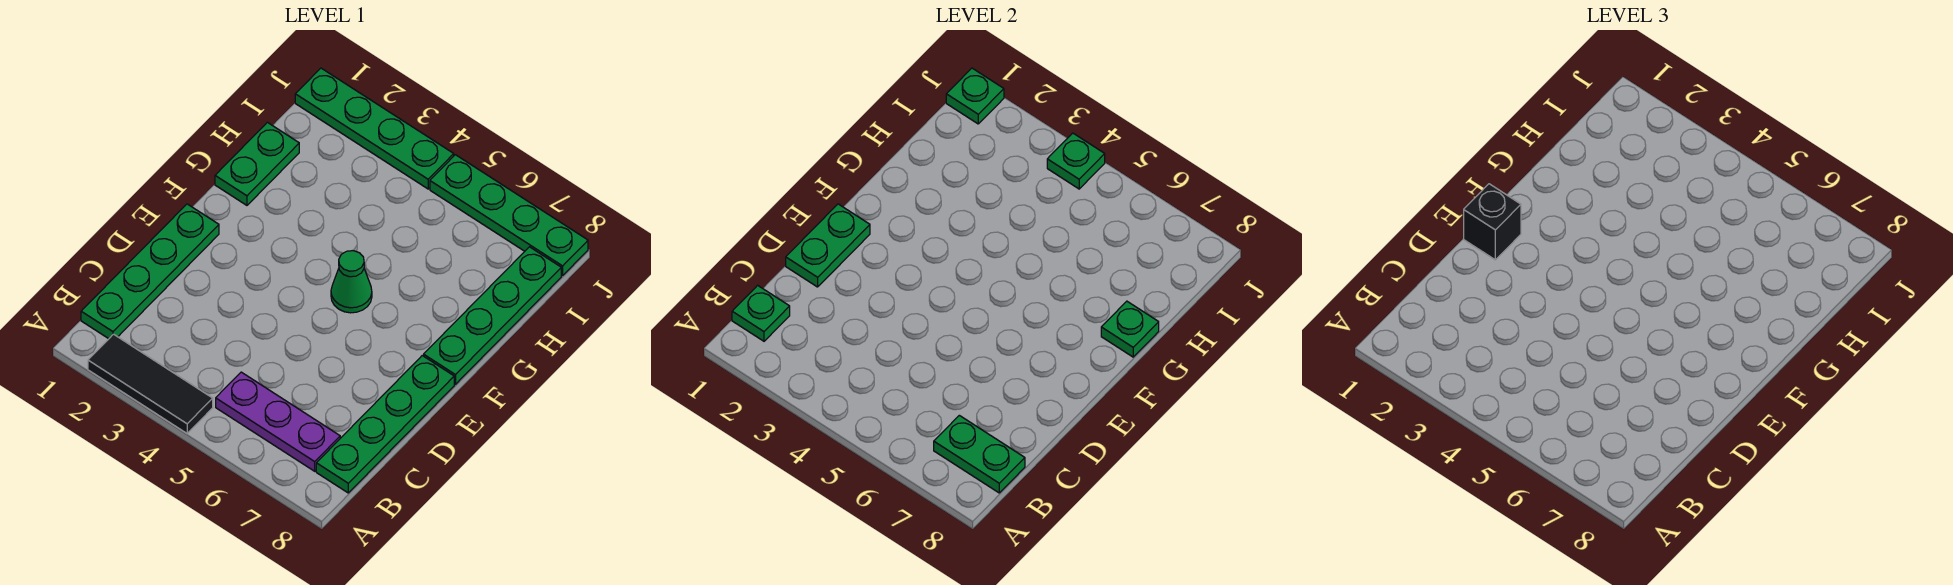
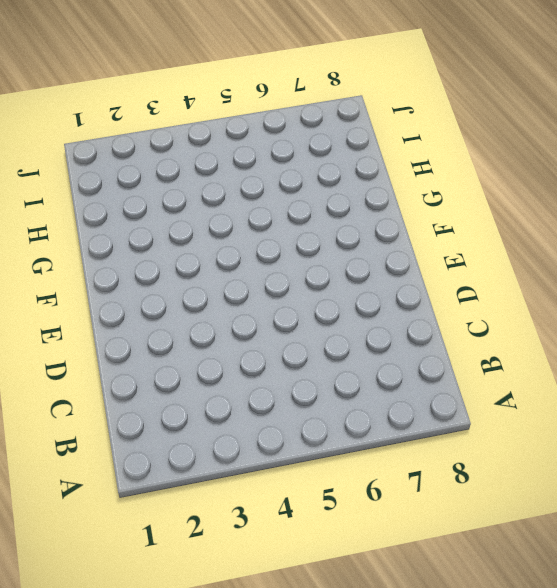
none -> black tile A2:A4 level 1
none -> green plate B1:E1 level 1
none -> purple plate B5:B7 level 1

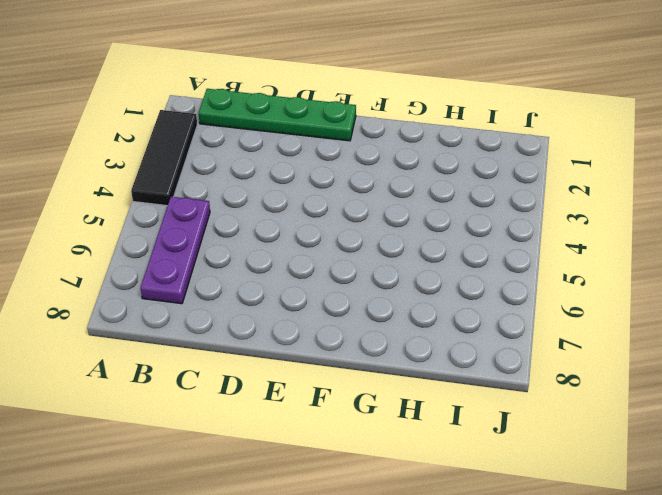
none -> green plate B8:E8 level 1
none -> green cone F5 level 1
none -> green plate F8:I8 level 1

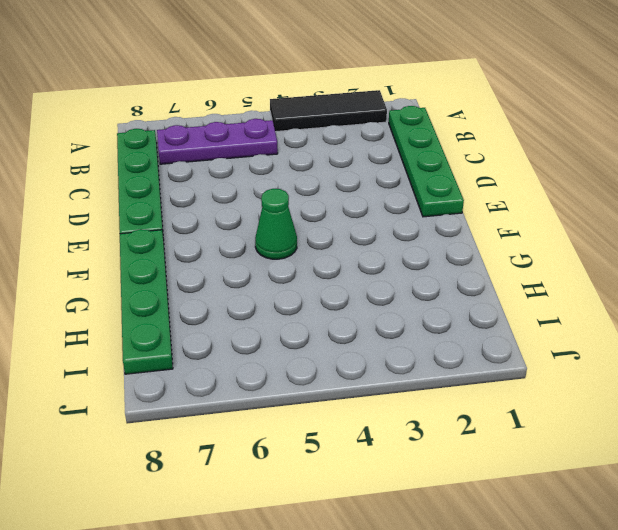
none -> green plate G1:H1 level 1
none -> green plate J1:J4 level 1
none -> green plate J5:J8 level 1

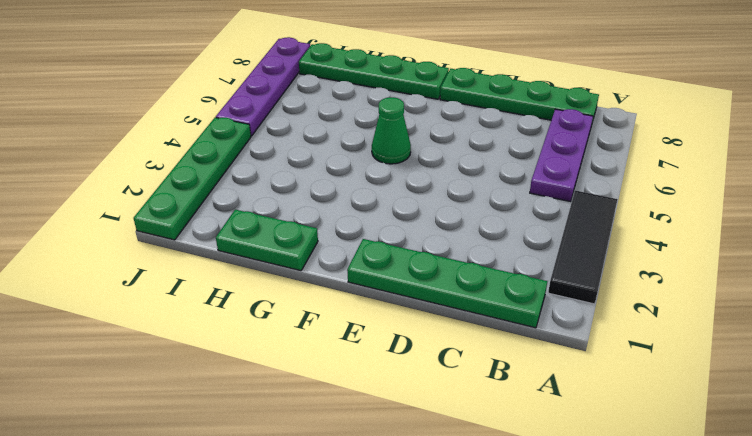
purple plate J5:J8 level 1 -> green plate J5:J8 level 1
none -> green plate B1 level 2
none -> green plate B7:B8 level 2
none -> green plate D1:E1 level 2

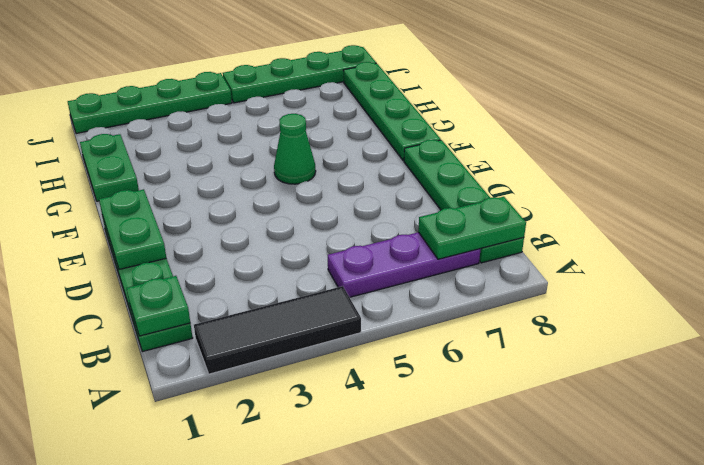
none -> green plate G8 level 2
none -> green plate J1 level 2
none -> green plate J4 level 2

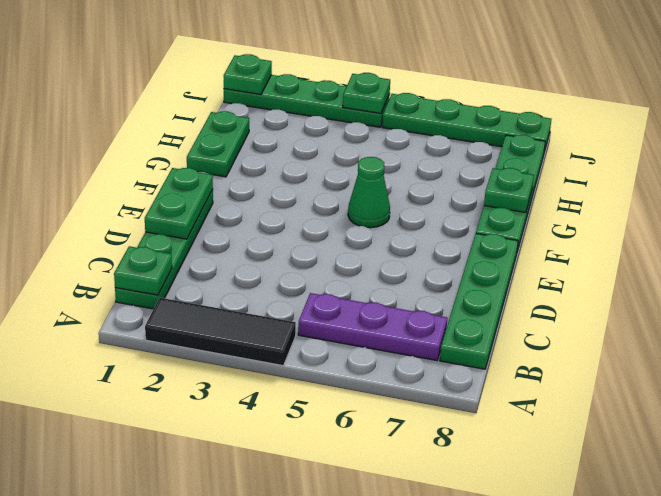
none -> green plate B7:B8 level 2
none -> black brick E1 level 3

